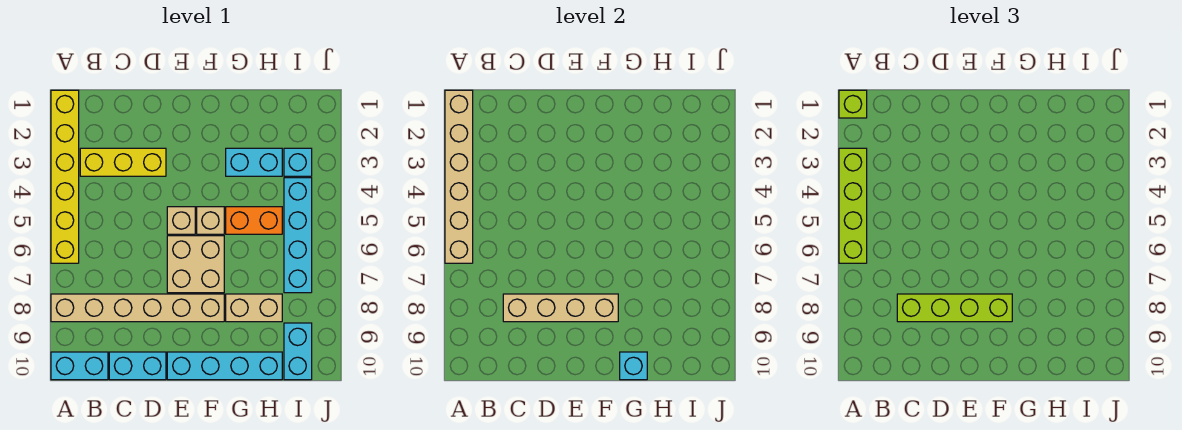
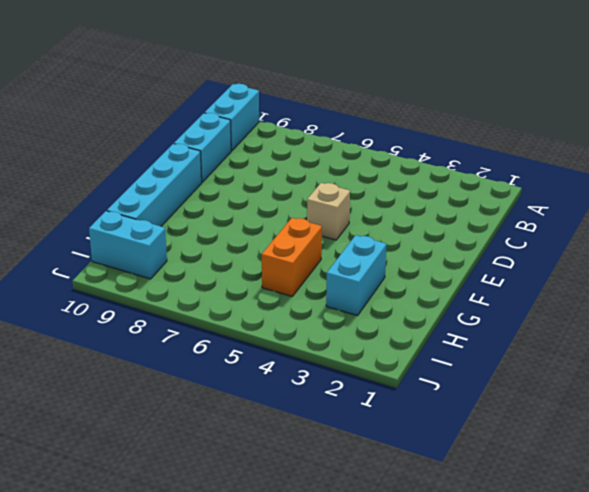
none -> yellow brick A1:A6 level 1
none -> tan brick A8:F8 level 1
none -> yellow brick B3:D3 level 1

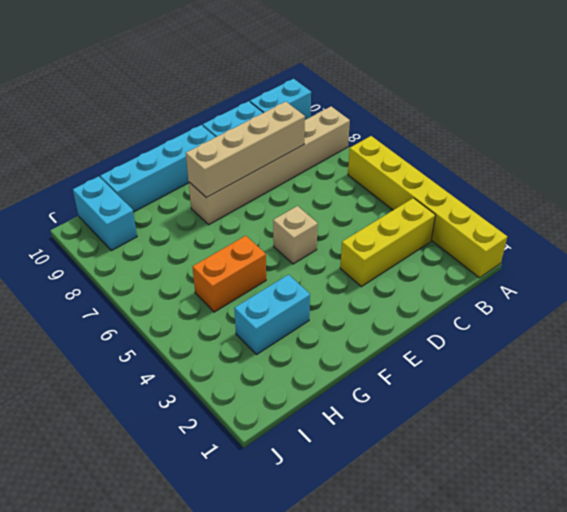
none -> tan brick E6:F7 level 1
none -> tan brick F5 level 1
none -> tan brick G8:H8 level 1

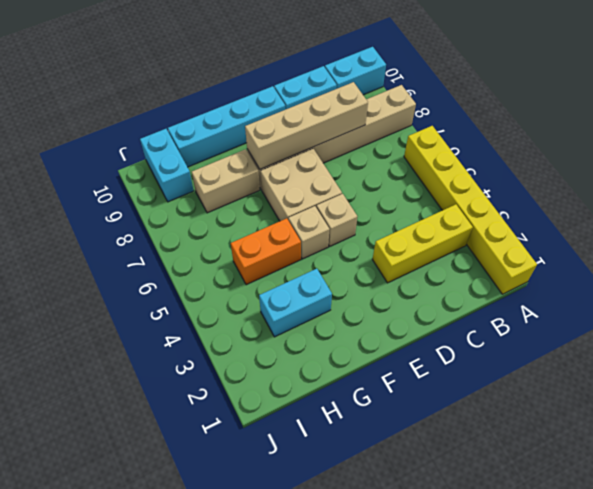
none -> cyan brick I3 level 1
none -> cyan brick I4:I7 level 1
none -> tan brick A1:A6 level 2

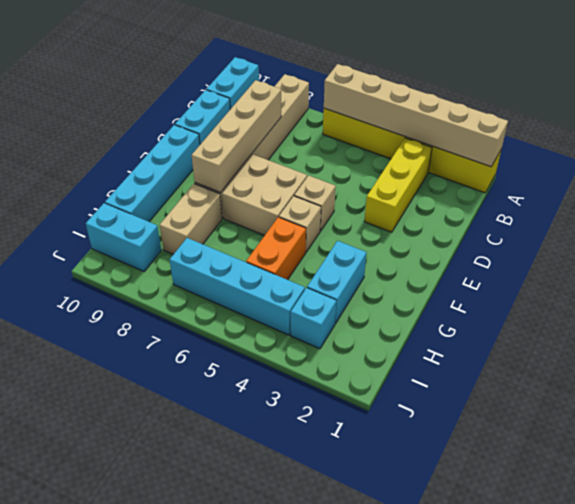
none -> cyan brick G10 level 2
none -> lime brick A1 level 3
none -> lime brick A3:A6 level 3

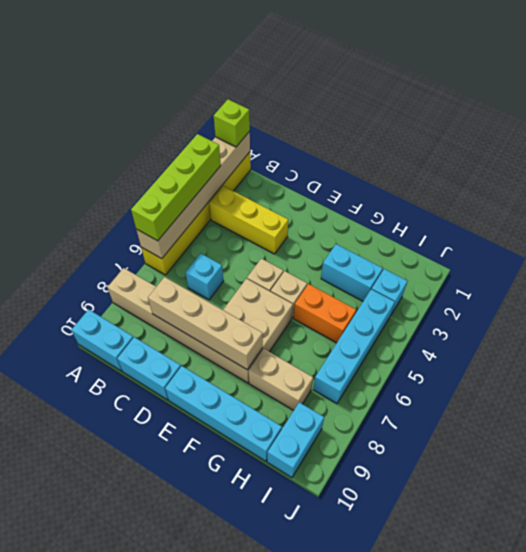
cyan brick C6 level 1 -> cyan brick G10 level 2
none -> lime brick C8:F8 level 3

